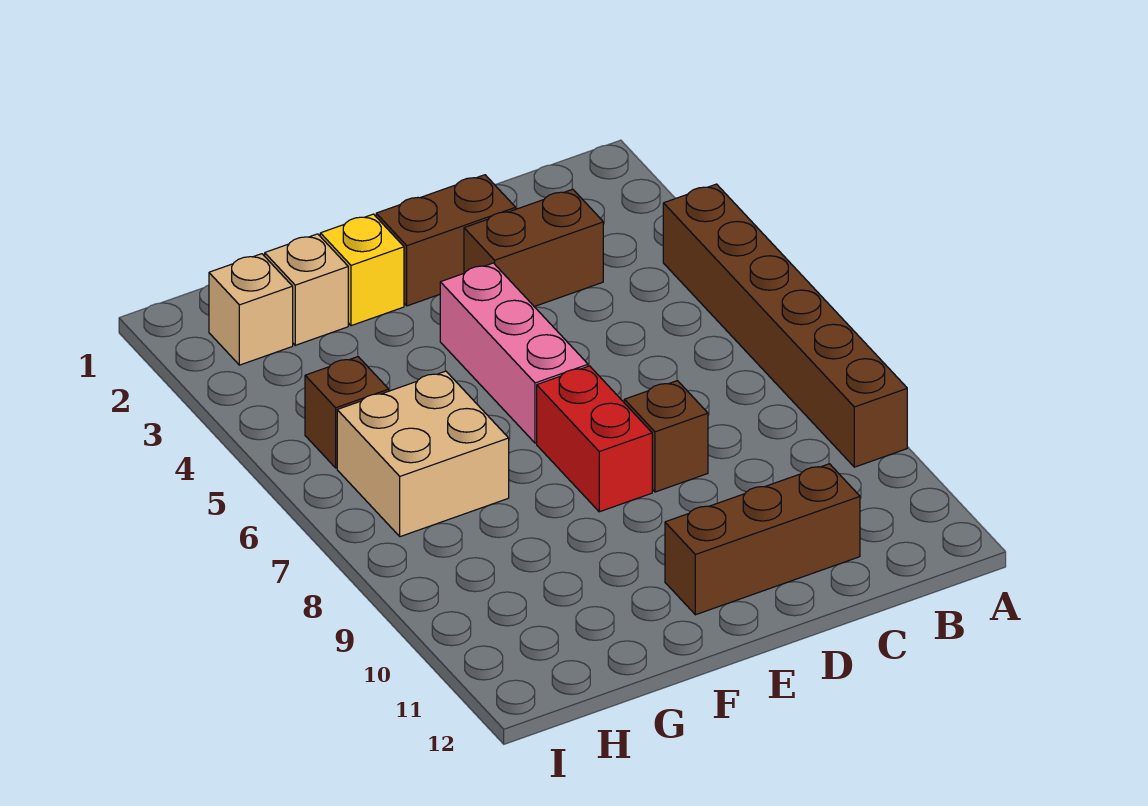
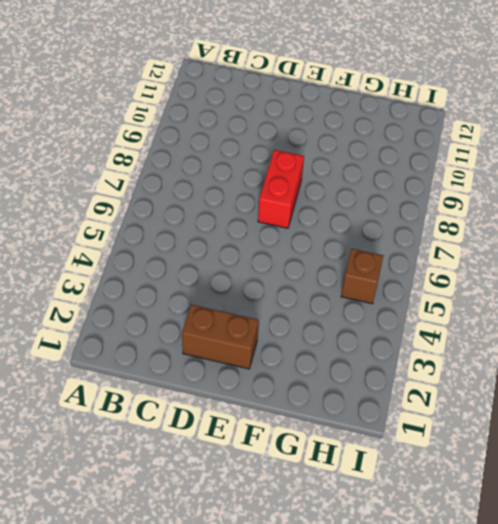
none -> brown brick A4:A9 level 1
none -> brown brick C3:D3 level 1
none -> brown brick C11:E11 level 1

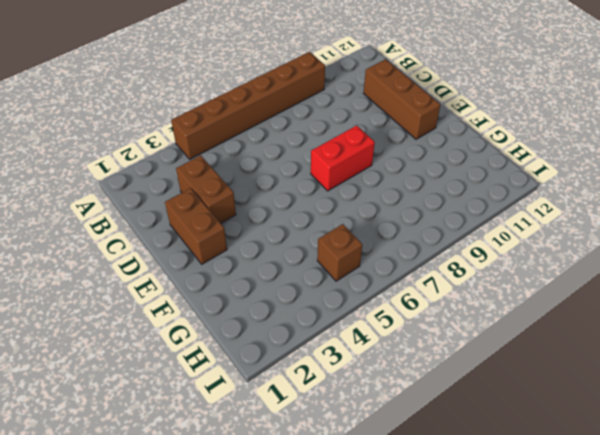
none -> brown brick D8 level 1
none -> pink brick E4:E6 level 1
none -> yellow brick F2 level 1

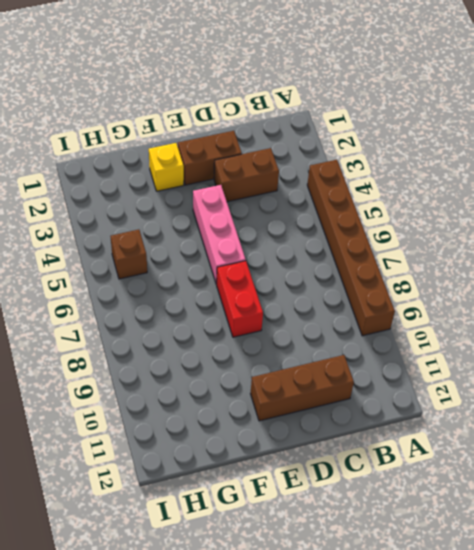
none -> brown brick D8 level 1
none -> tan brick G2 level 1
none -> tan brick G6:H7 level 1

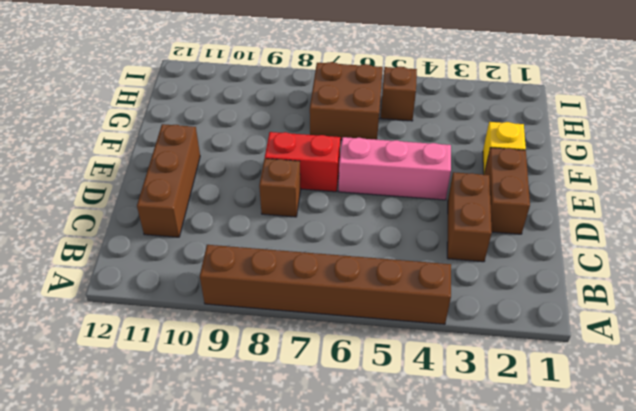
brown brick G6:H7 level 1 -> tan brick G6:H7 level 1
none -> tan brick G2 level 1
none -> tan brick H2 level 1

